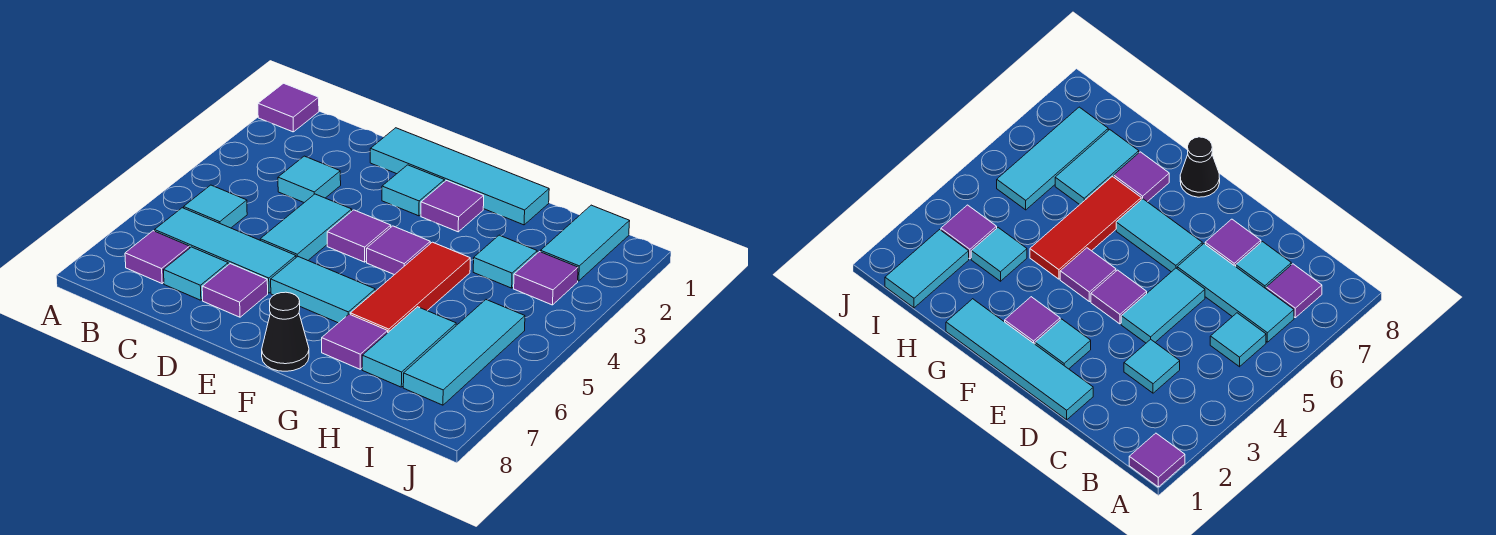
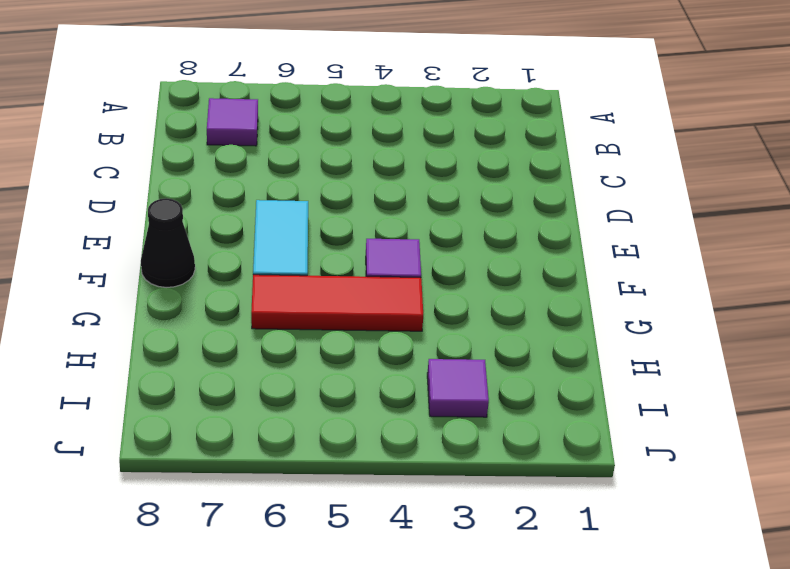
none -> purple tile A1 level 1
none -> cyan tile B5 level 1
none -> cyan tile B6:D6 level 1

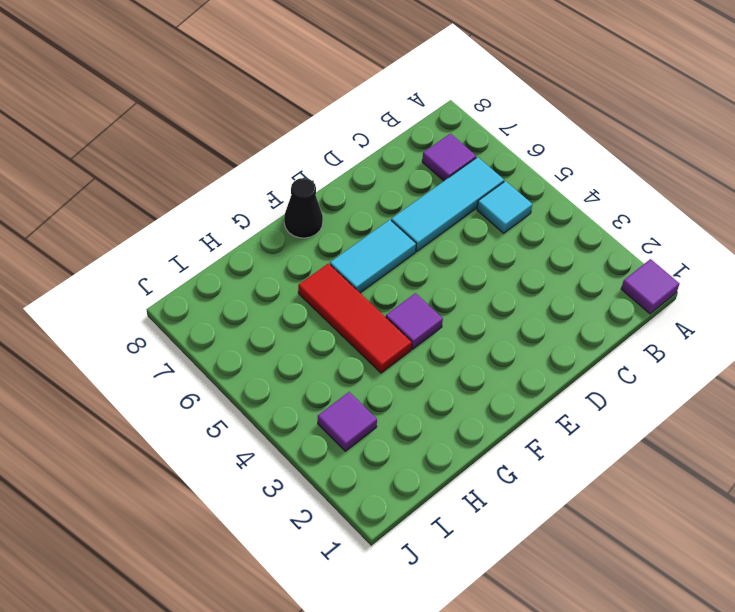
none -> cyan tile C3 level 1
none -> cyan tile C7 level 1
none -> cyan tile D1:G1 level 1

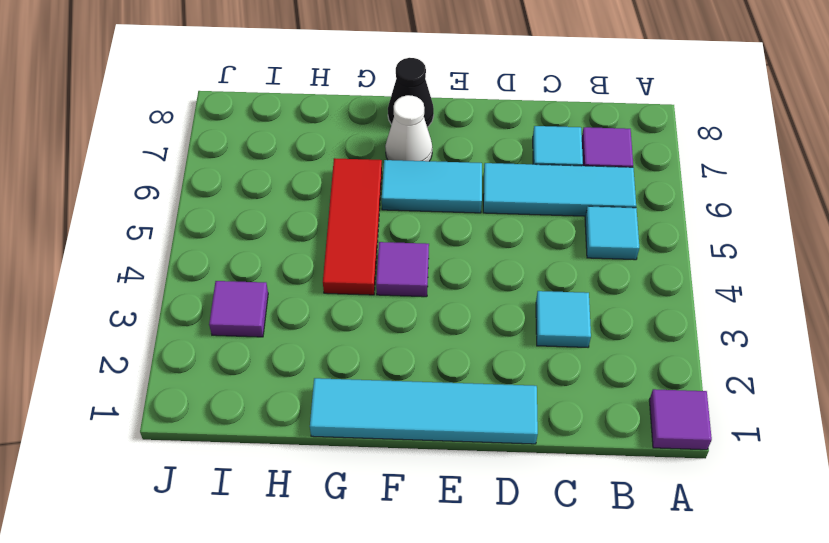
white cone F7 level 1 -> none
none -> cyan tile D4:D5 level 1
none -> purple tile D7 level 1
none -> cyan tile E2 level 1

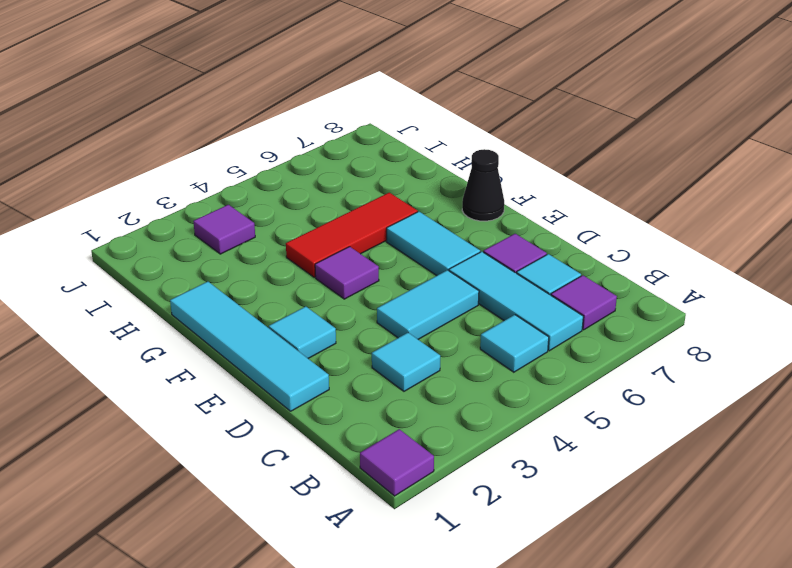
none -> purple tile E4 level 1
none -> purple tile F2 level 1
none -> purple tile G7 level 1

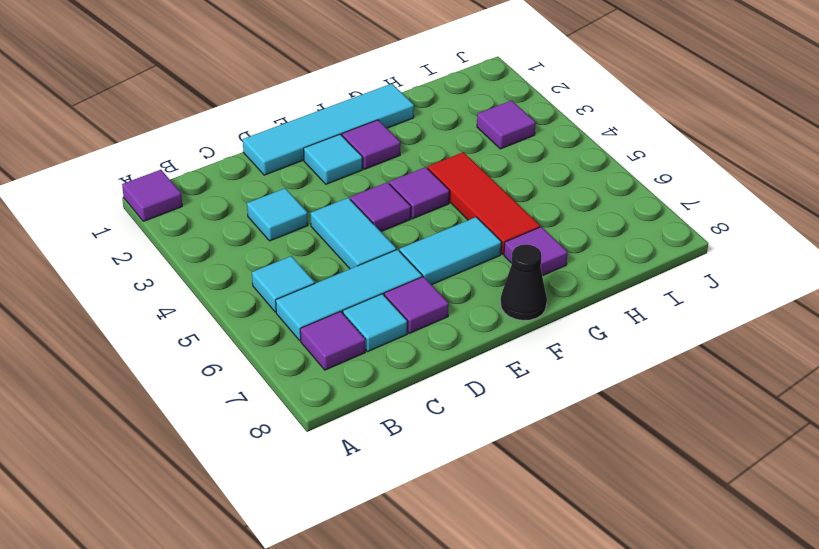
none -> cyan tile H3 level 1
none -> cyan tile H6:H7 level 1
none -> cyan tile I1:I2 level 1

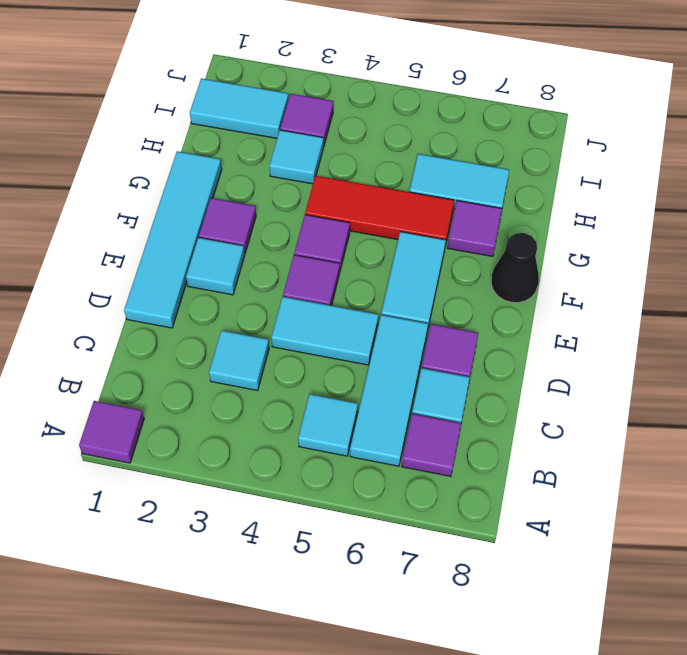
none -> cyan tile I5:I7 level 1

